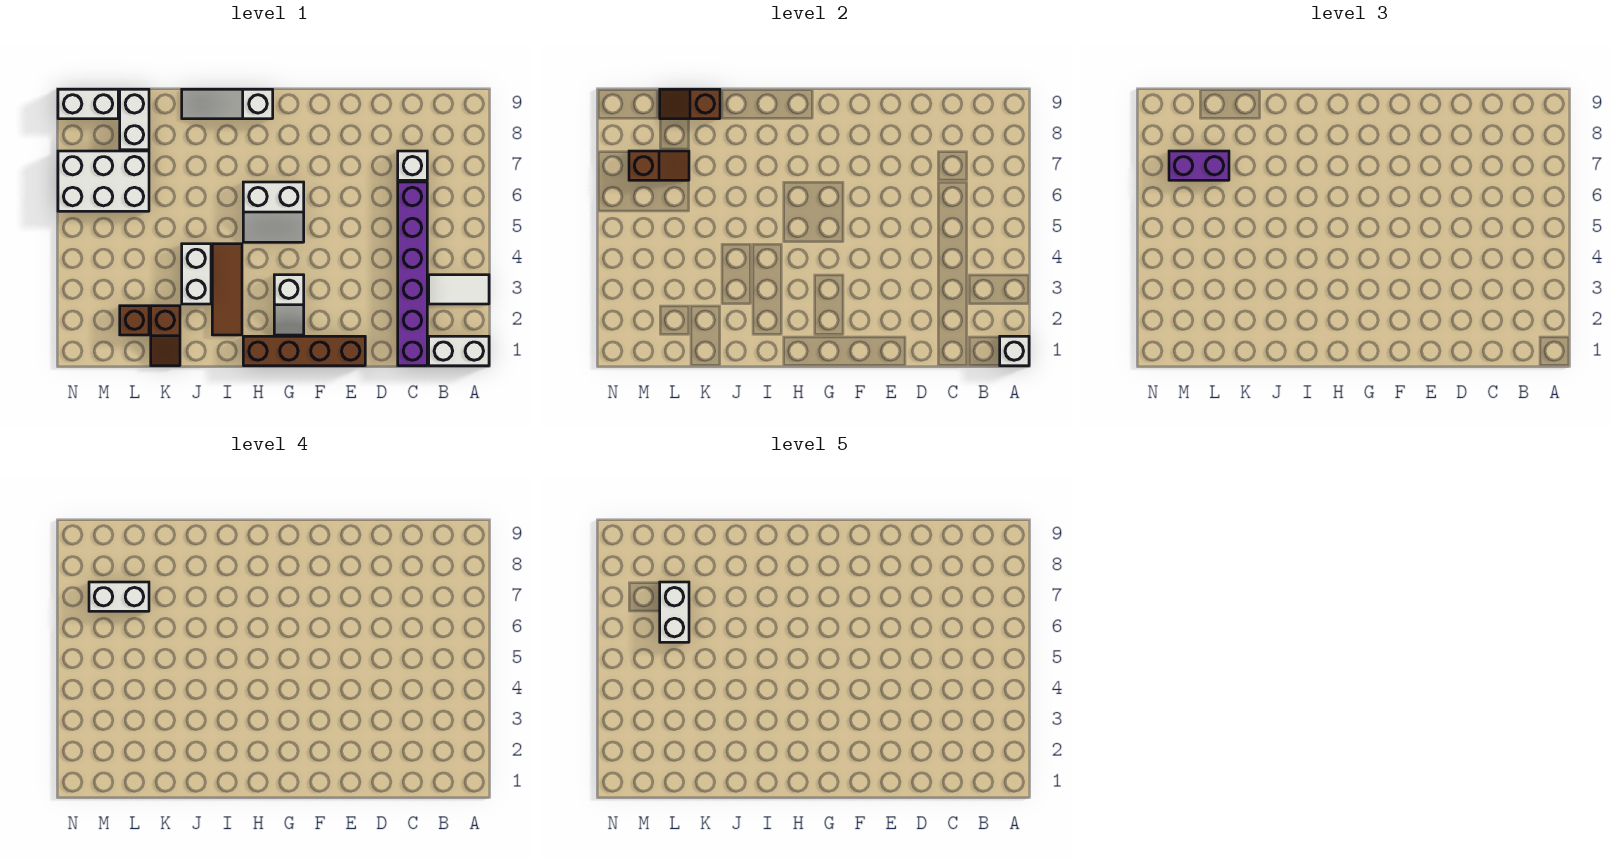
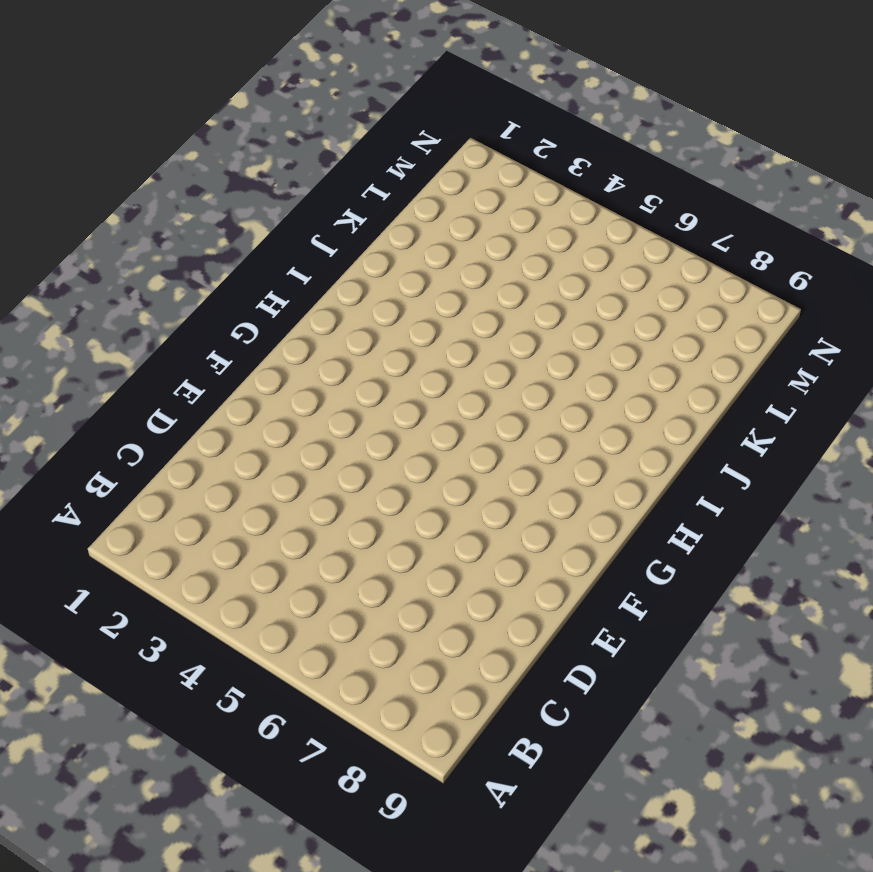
none -> white brick A1:B1 level 1
none -> white tile A3:B3 level 1
none -> purple brick C1:C6 level 1

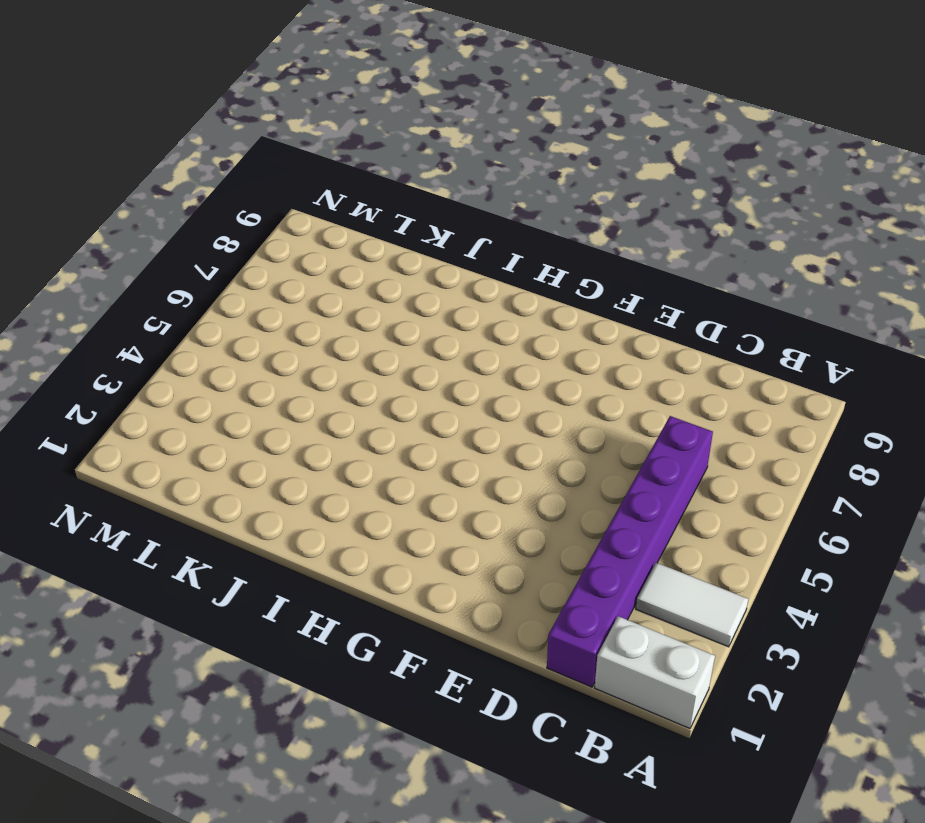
none -> white brick C7 level 1
none -> brown brick E1:H1 level 1
none -> white slope G2:G3 level 1 top 3

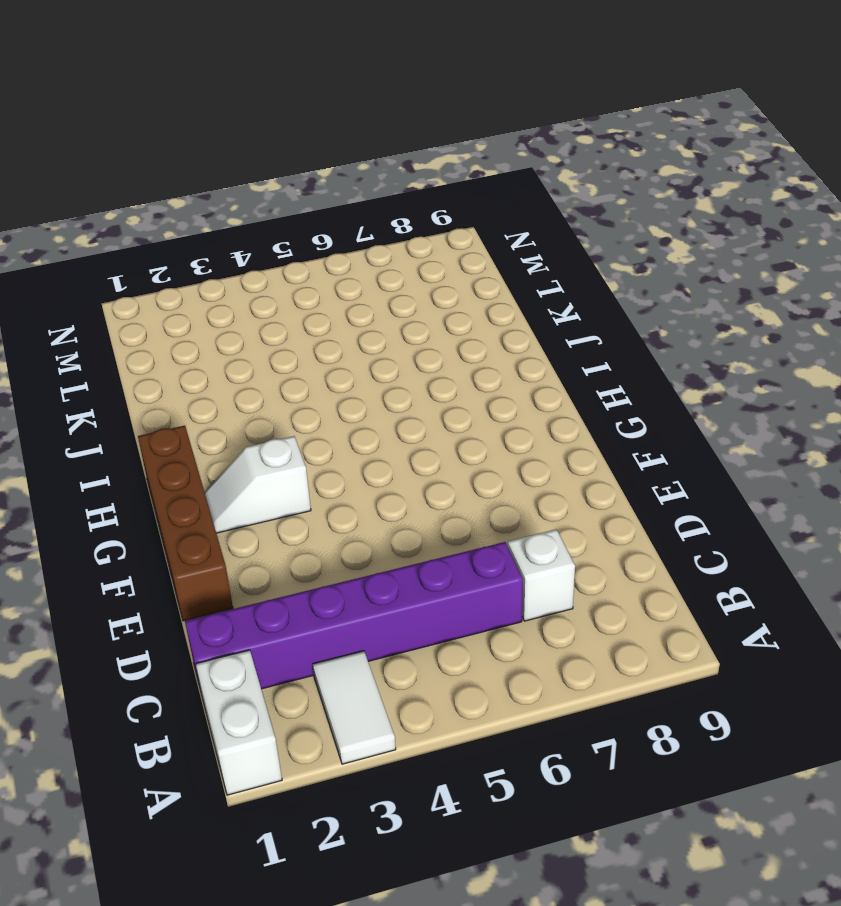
none -> white slope G5:H6 level 1 top 6
none -> white slope H9:J9 level 1 top H
none -> brown tile I2:I4 level 1

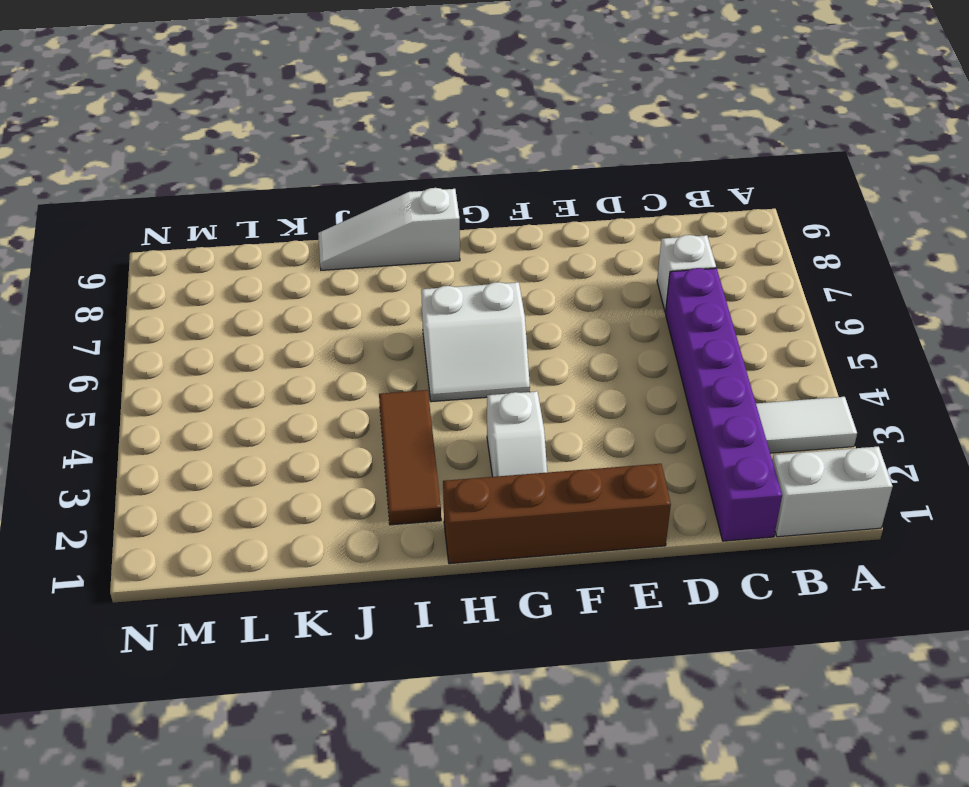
none -> white brick J3:J4 level 1
none -> brown slope K1:K2 level 1 top 2
none -> brown brick L2 level 1

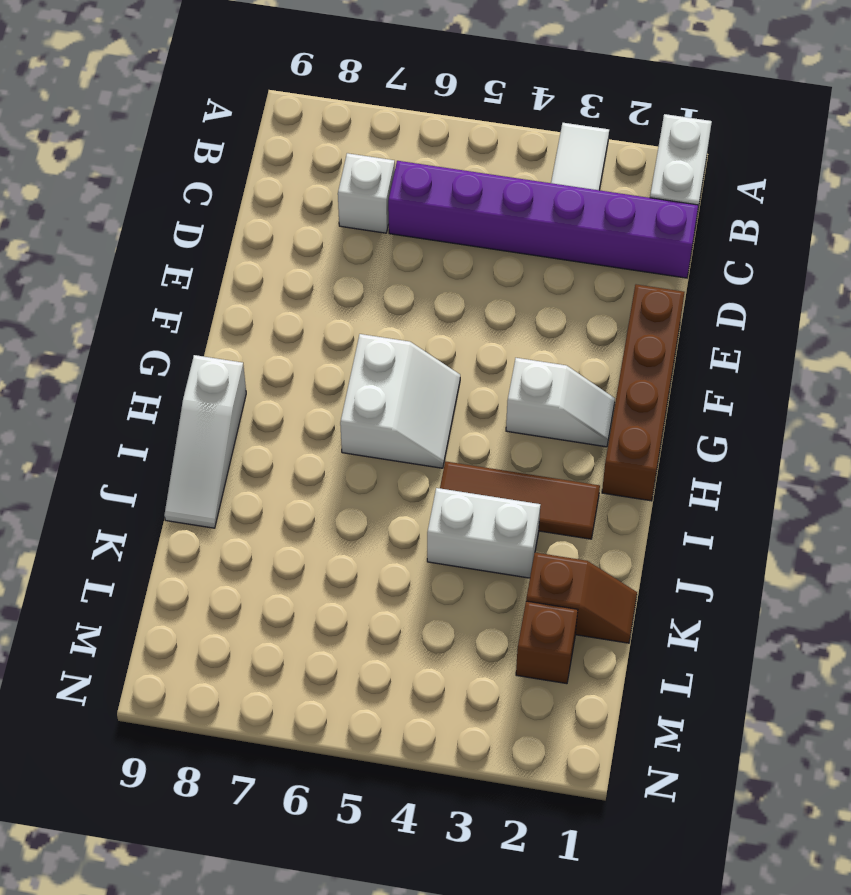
none -> white brick L6:N7 level 1
none -> white brick L8:L9 level 1
none -> white brick M9:N9 level 1

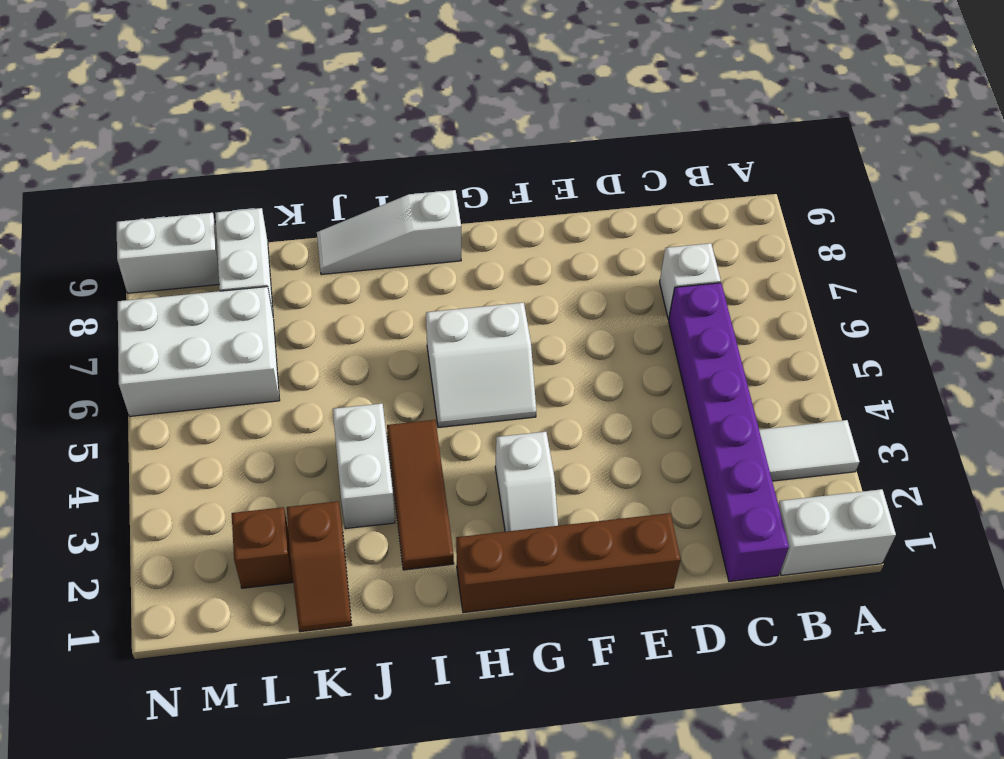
none -> white brick A1 level 2
none -> brown slope K9:L9 level 2 top K
none -> brown slope L7:M7 level 2 top M

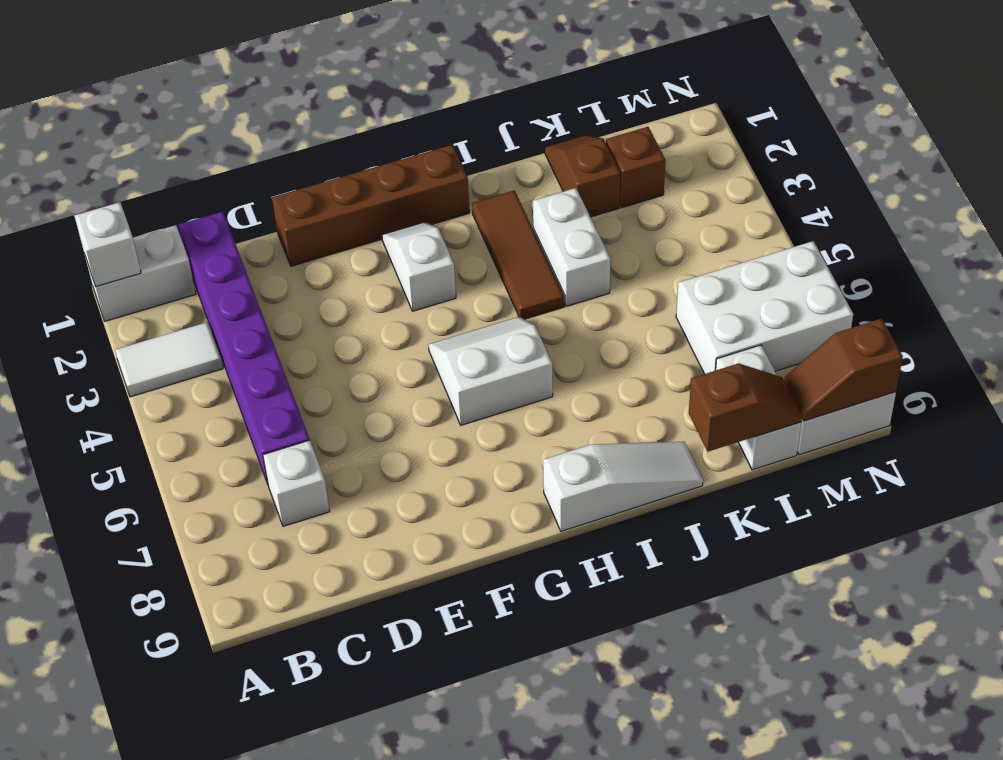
brown slope M9:N9 level 2 top N -> brown slope L7:M7 level 2 top M
none -> purple brick L7:M7 level 3
none -> white brick L7:M7 level 4
none -> white brick L6:L7 level 5

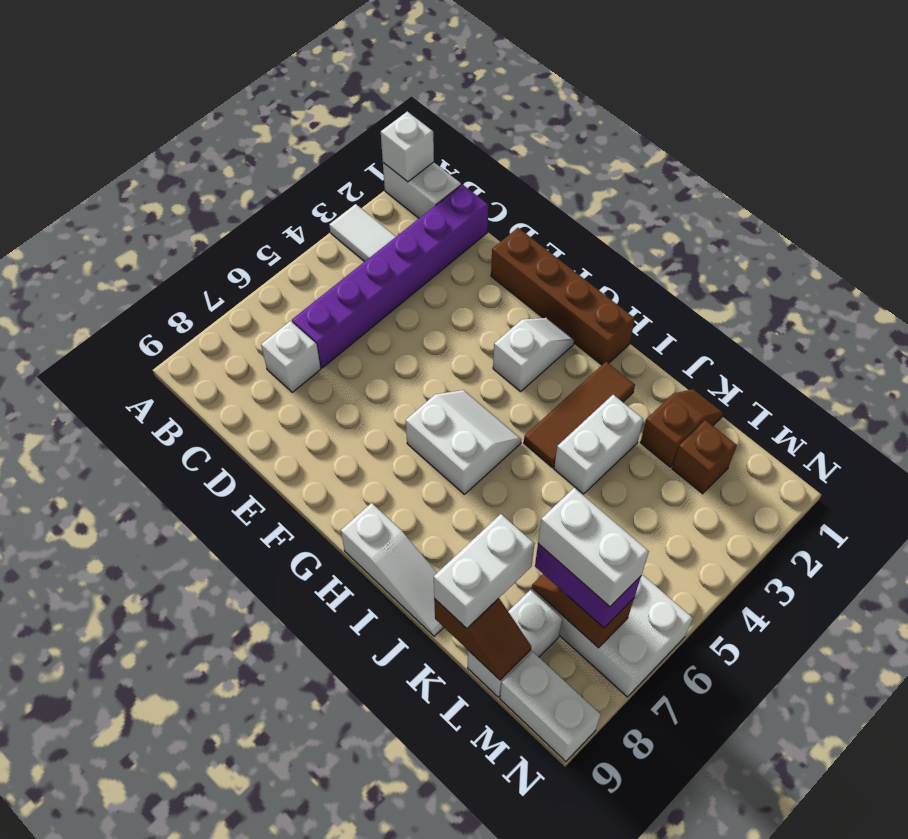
white brick K8:K9 level 3 -> white brick L6:L7 level 5

